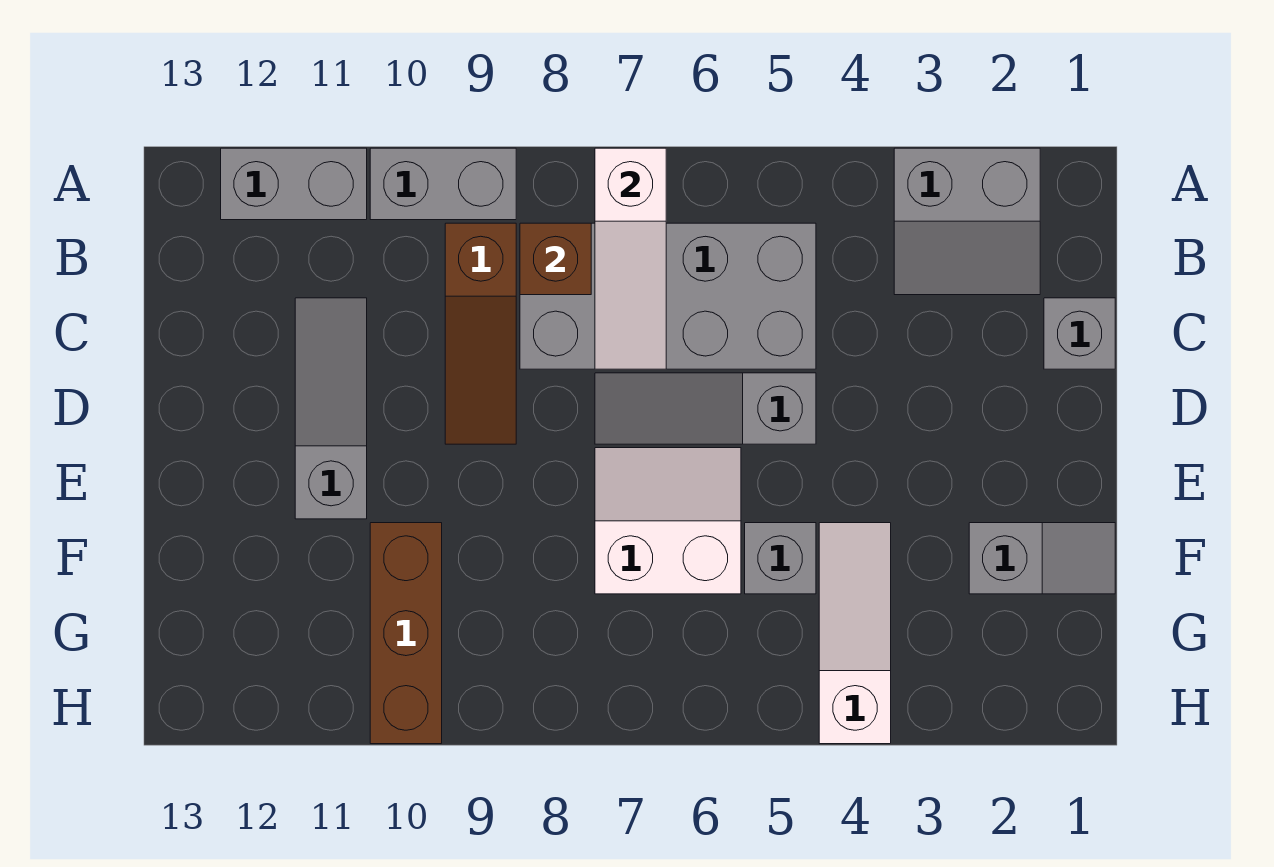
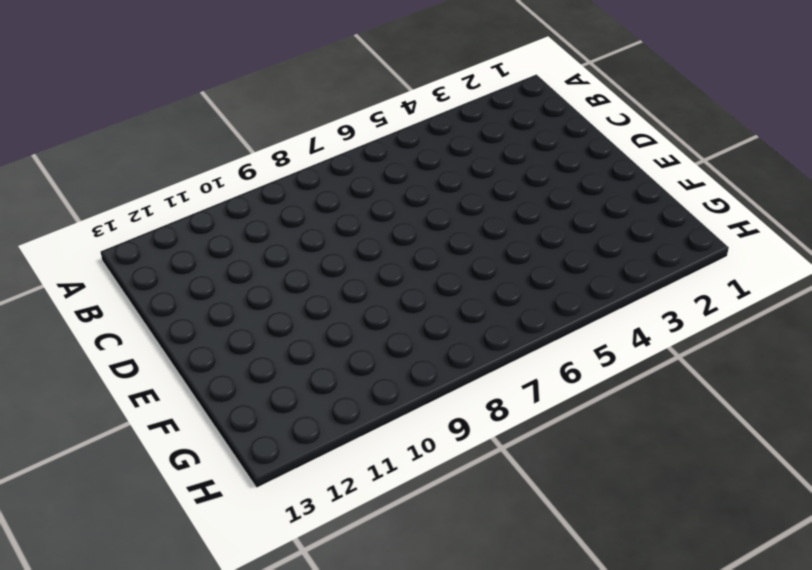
none -> grey slope A2:B3 level 1 top A
none -> grey brick A9:A10 level 1
none -> grey brick A11:A12 level 1

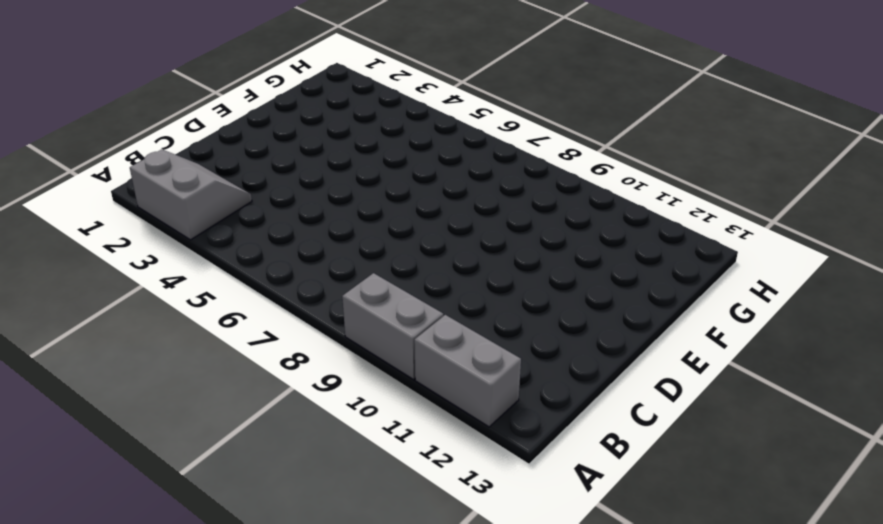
none -> grey brick B5:C8 level 1
none -> brown slope B9:D9 level 1 top B
none -> grey brick C1 level 1

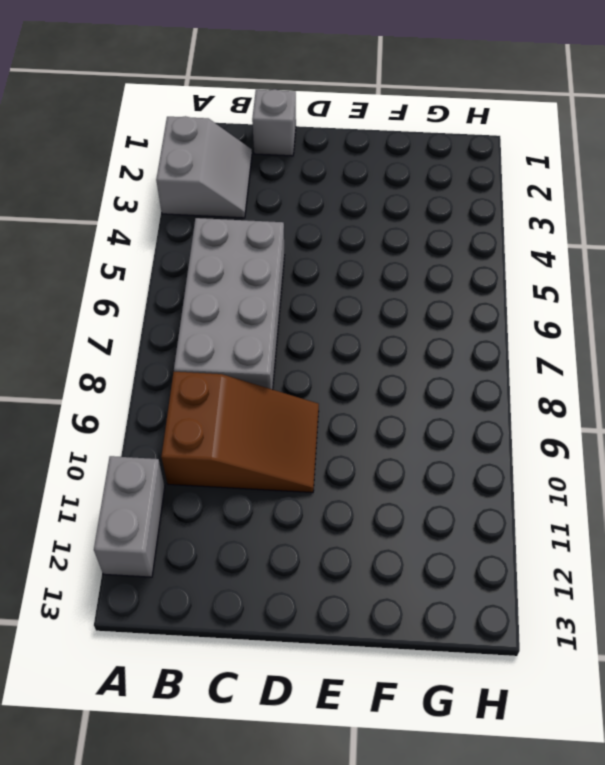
brown slope B9:D10 level 1 top B -> brown slope B9:D9 level 1 top B
none -> grey brick A9:A10 level 1
none -> grey slope C11:E11 level 1 top E
none -> grey slope D5:D7 level 1 top 5

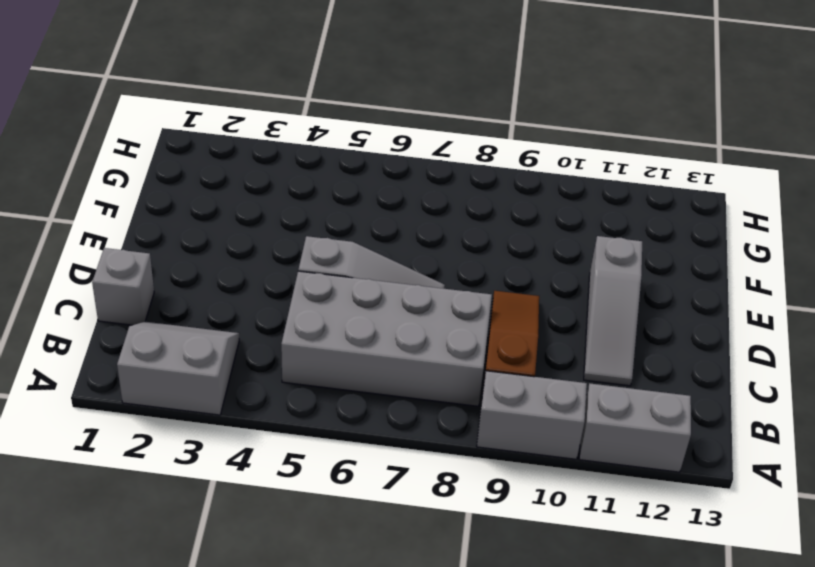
none -> white slope E6:F7 level 1 top F
none -> grey slope F1:F2 level 1 top 2
none -> white slope F4:H4 level 1 top H

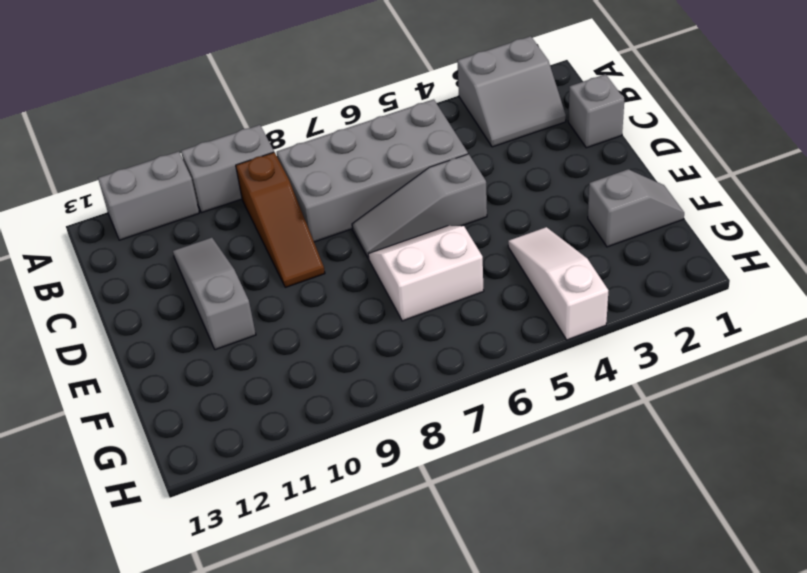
none -> grey brick F5 level 1
none -> brown brick F10:H10 level 1
none -> white slope A7:C7 level 2 top A

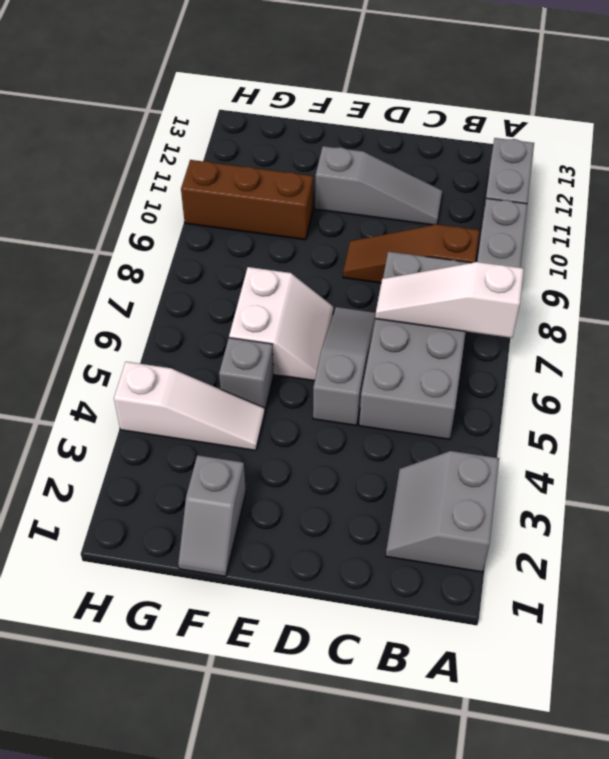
none -> grey brick C1 level 1
none -> brown brick B8 level 2

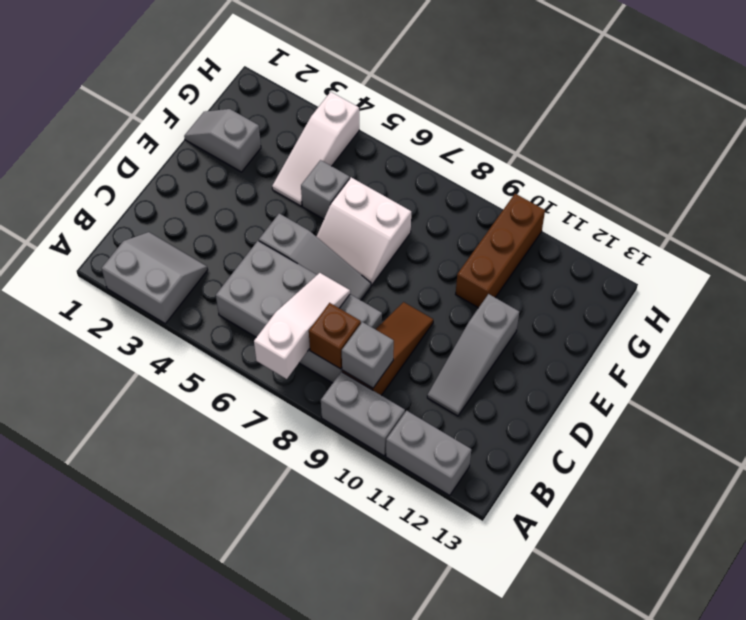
grey brick B9 level 2 -> grey brick C1 level 1

